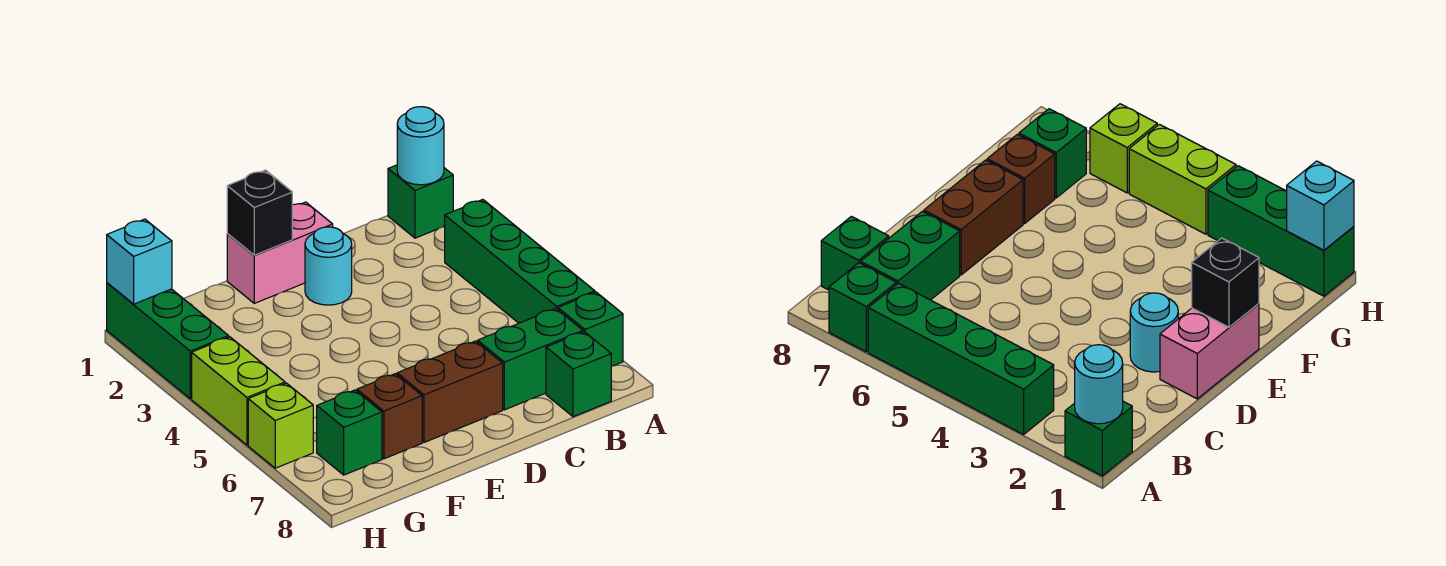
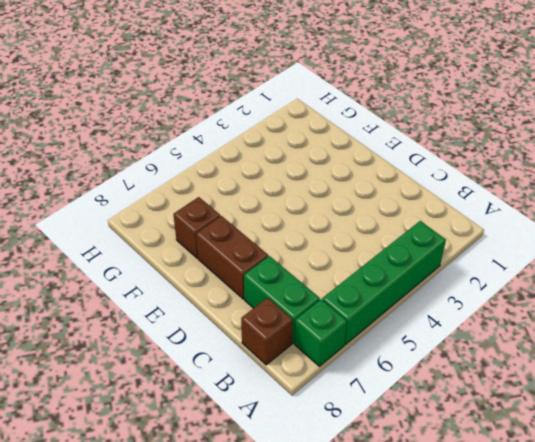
brown brick B8 level 1 -> green brick B8 level 1
none -> green brick A1 level 1
none -> pink brick D1:E1 level 1
none -> cyan round brick D2 level 1

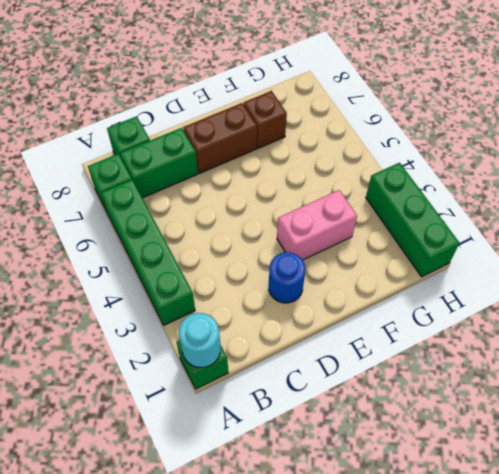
blue round brick D2 level 1 -> cyan round brick D2 level 1
pink brick E3:F3 level 1 -> pink brick D1:E1 level 1
none -> green brick G7 level 1
none -> lime brick H4:H5 level 1
none -> lime brick H6 level 1

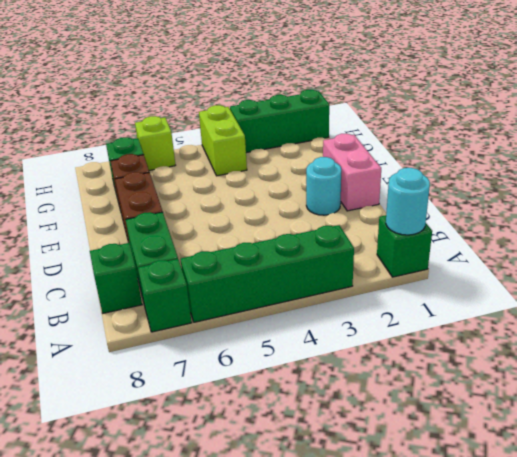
lime brick G4:H4 level 1 -> lime brick H4:H5 level 1
none -> black brick E1 level 2
none -> cyan brick H1 level 2

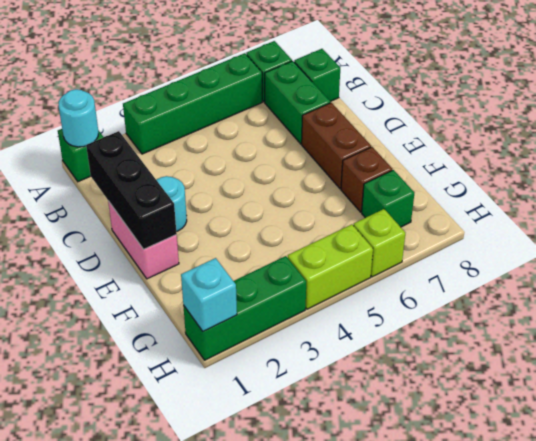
black brick C1:E1 level 2 -> black brick E1 level 2

